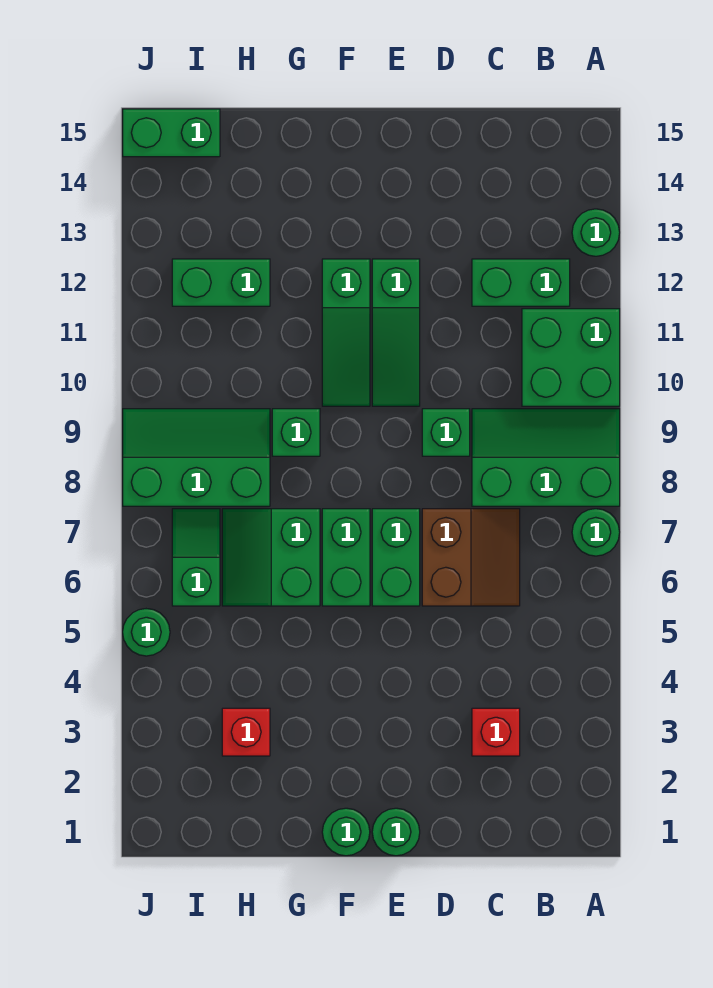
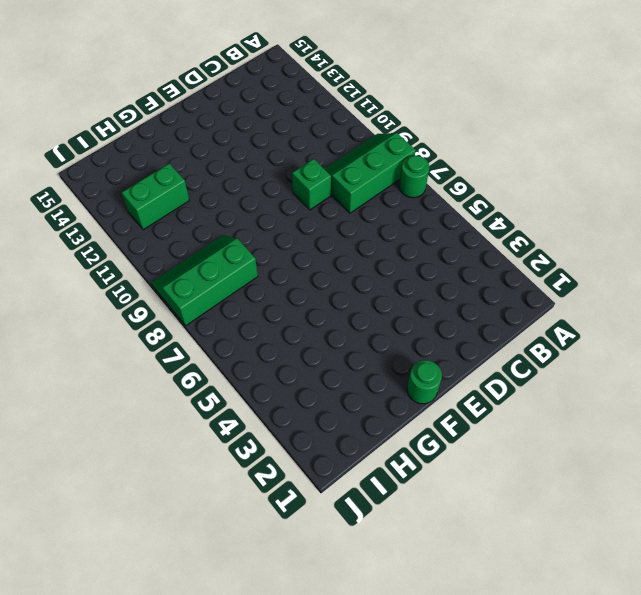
none -> green brick A10:B11 level 1
none -> green round brick A13 level 1
none -> green brick B12:C12 level 1

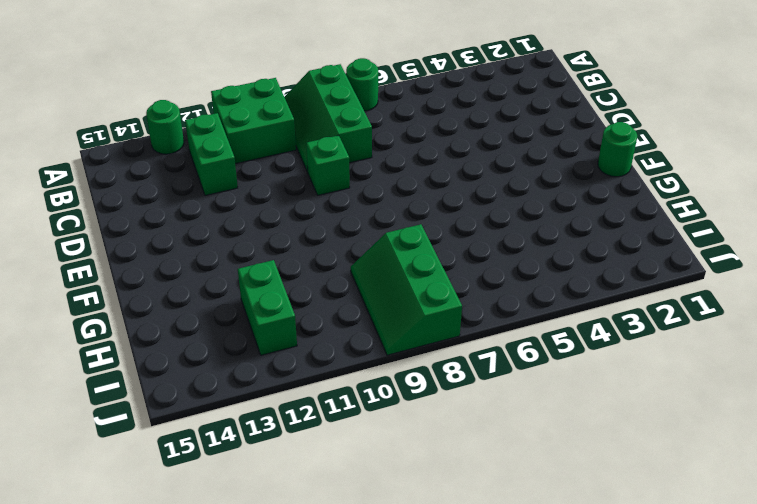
none -> red brick C3 level 1
none -> brown slope C6:D7 level 1 top D
none -> green round brick E1 level 1

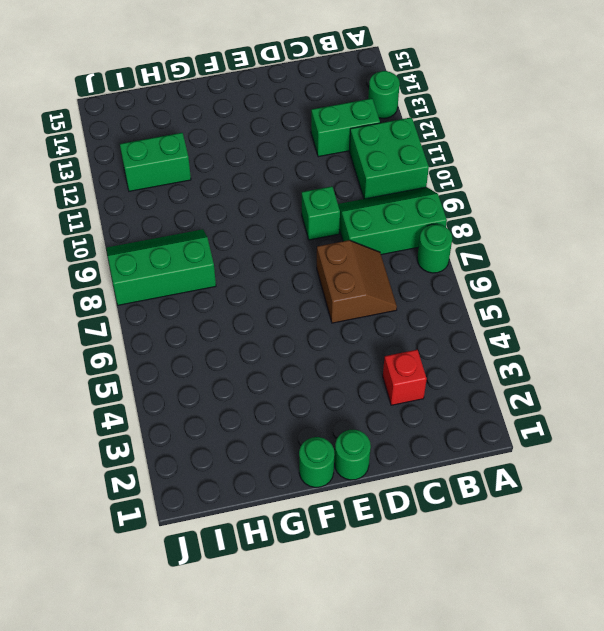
none -> green brick E6:E7 level 1
none -> green slope E10:E12 level 1 top 12
none -> green brick F6:F7 level 1

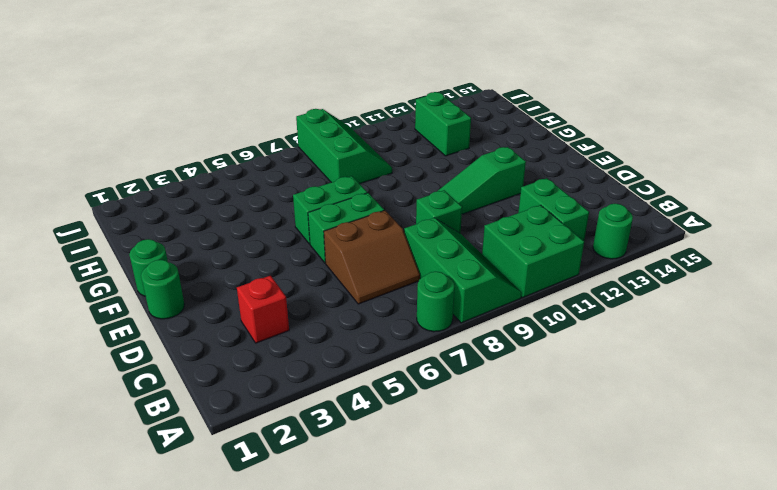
none -> green slope F10:F12 level 1 top 12
none -> green slope G6:H7 level 1 top G
none -> green brick G9 level 1

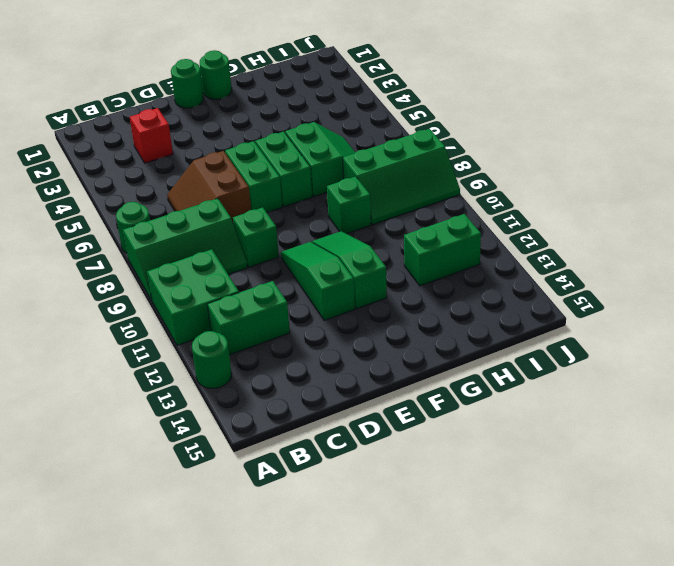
none -> red brick H3 level 1
none -> green slope I6:I7 level 1 top 6
none -> green brick I15:J15 level 1

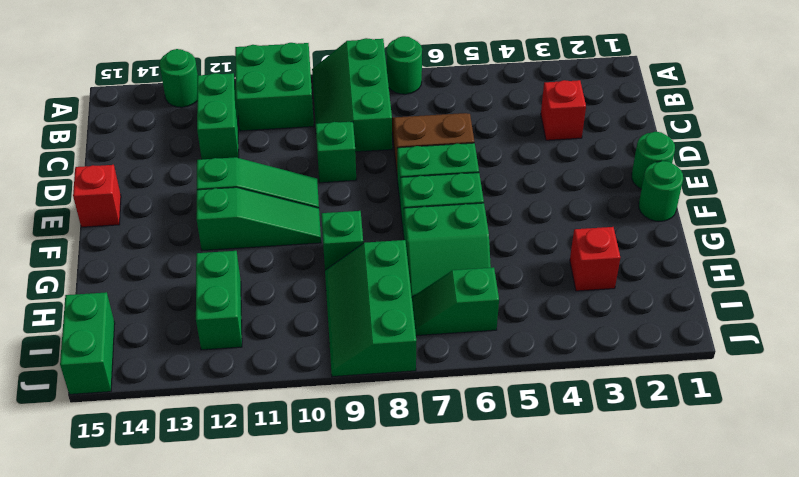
red brick E15 level 1 -> none
none -> green round brick J5 level 1

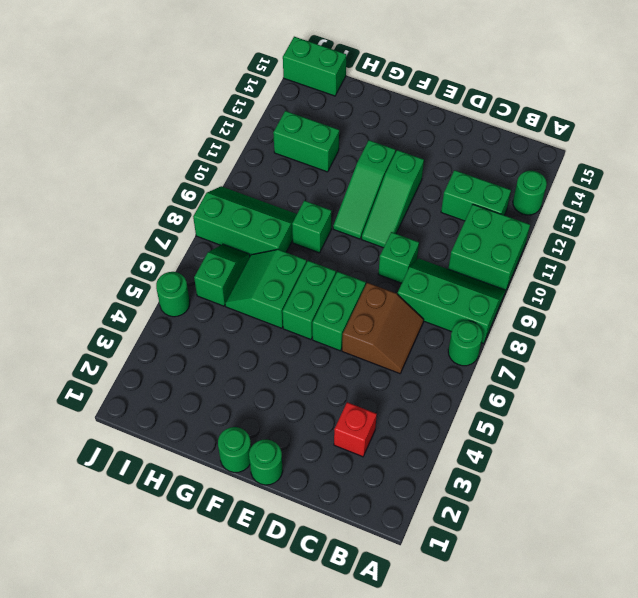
none -> red brick H3 level 1

